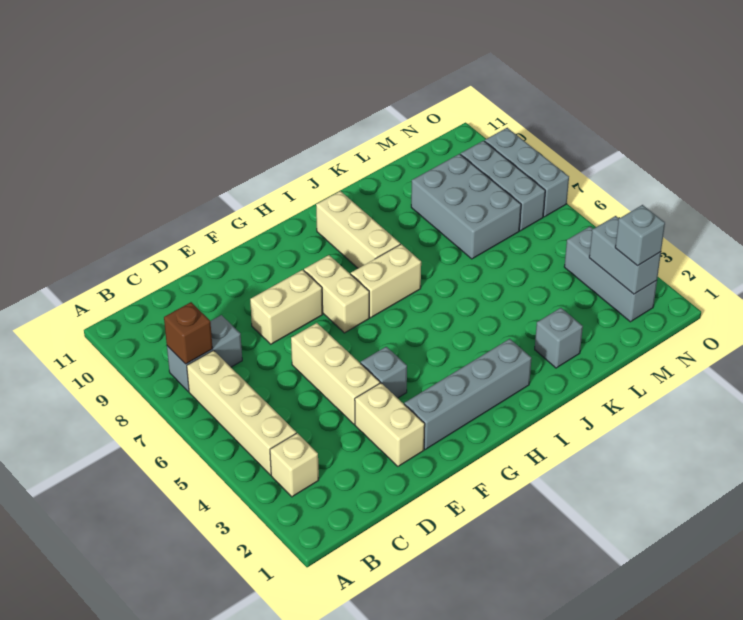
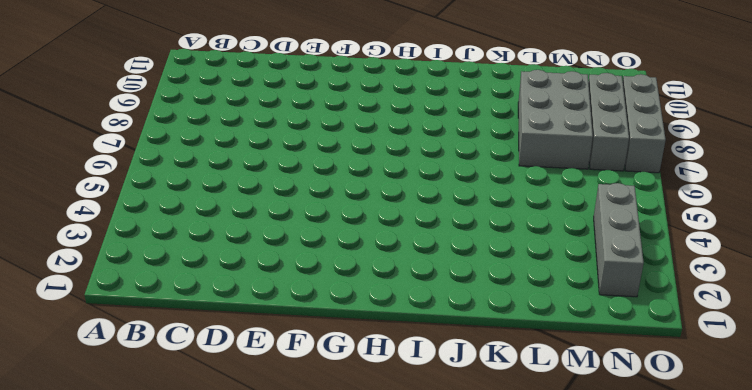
none -> tan brick B3 level 1
none -> tan brick B4:B7 level 1
none -> grey brick B8:C8 level 1

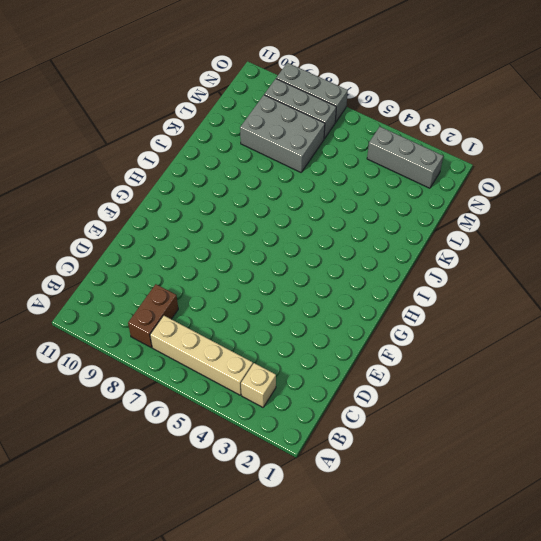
brown brick B8:C8 level 1 -> grey brick B8:C8 level 1
none -> tan brick E2:E3 level 1
none -> tan brick E4:E6 level 1
none -> tan brick E8:F8 level 1

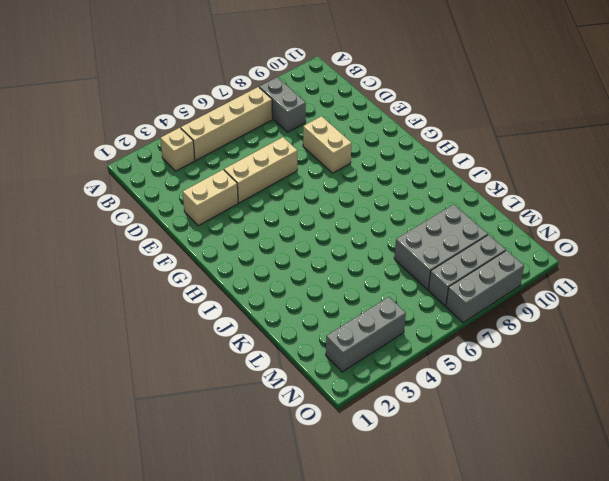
none -> grey brick F2:I2 level 1
none -> grey brick F4 level 1
none -> tan brick G7:G8 level 1

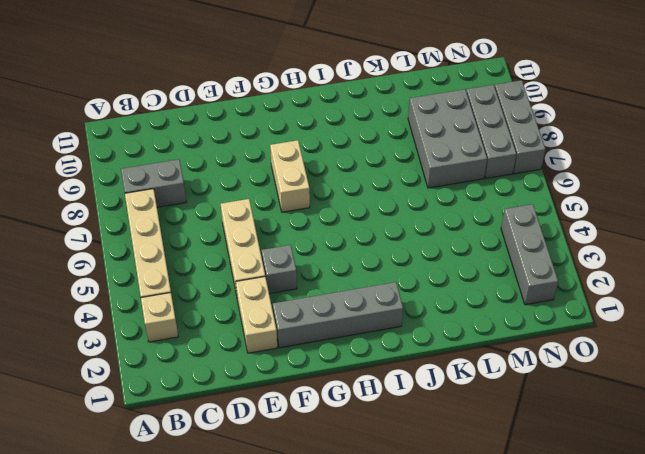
none -> tan brick E8:F8 level 1
none -> tan brick H7:I7 level 1
none -> tan brick I8:I10 level 1

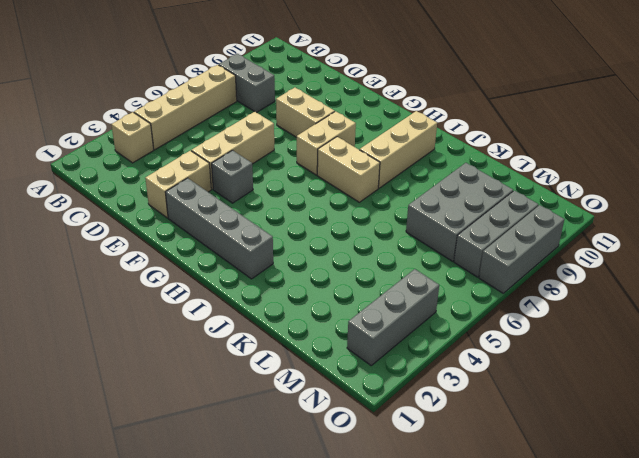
none -> grey brick K2 level 1
none -> brown brick B8 level 2
none -> grey brick N2:N3 level 2

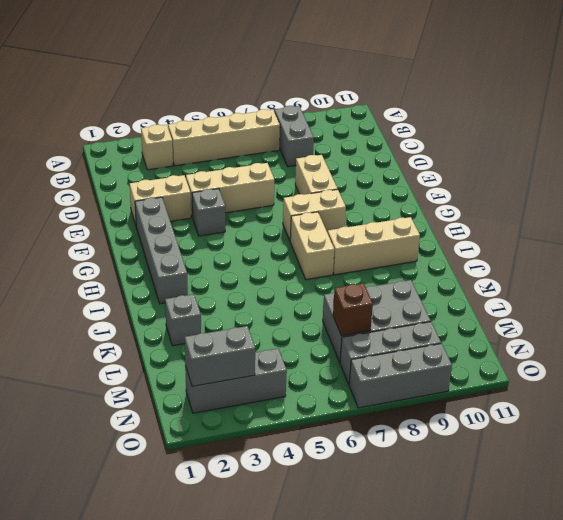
brown brick M7 level 2 -> brown brick B8 level 2
none -> grey brick N2 level 3

